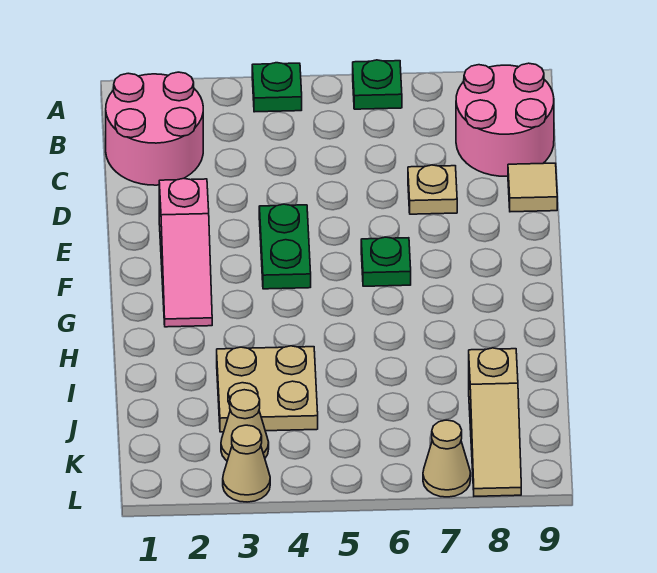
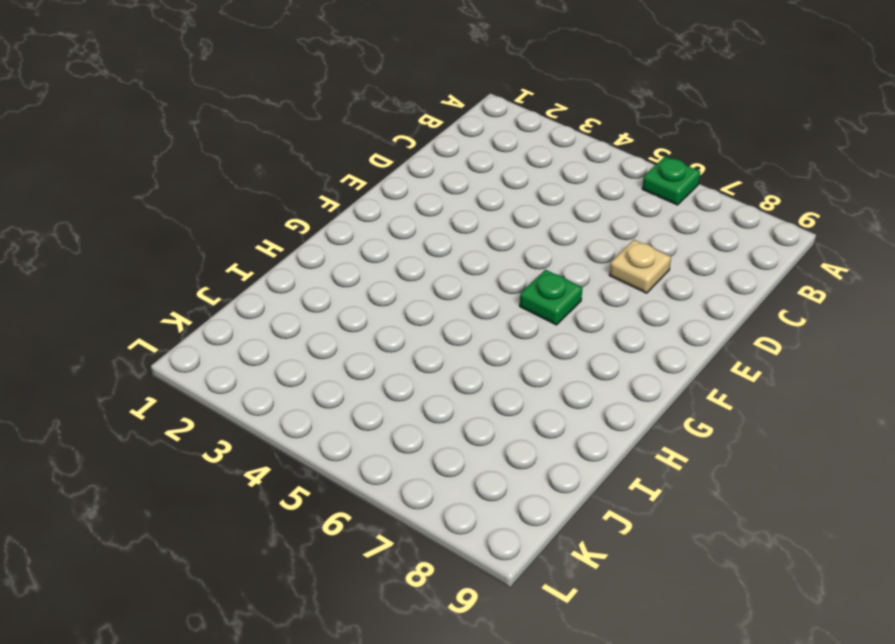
none -> green plate A4 level 1
none -> pink round brick B1:C2 level 1
none -> pink round brick B8:C9 level 1

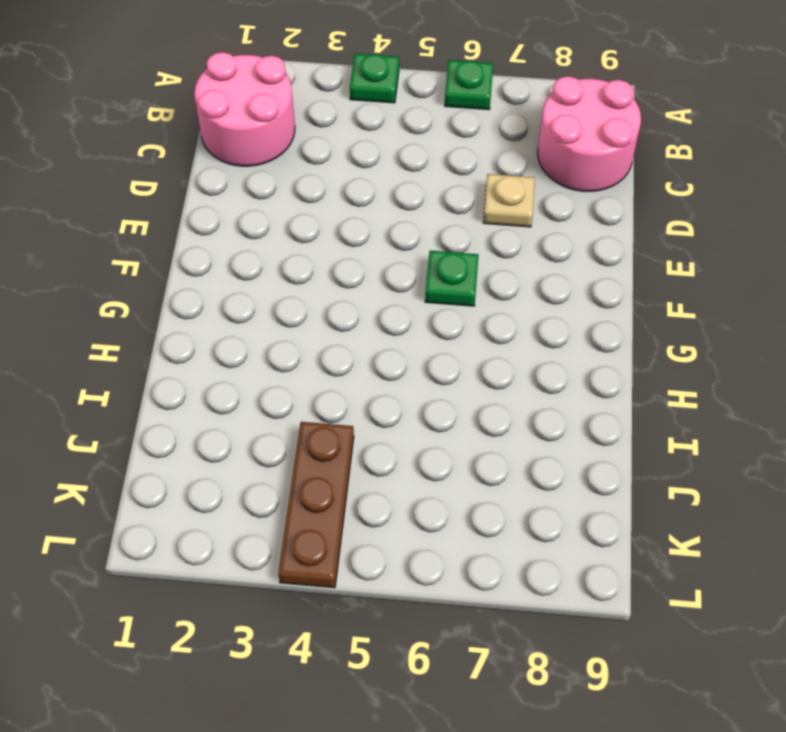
brown plate J4:L4 level 1 -> tan plate I3:J4 level 1
none -> tan tile D9 level 1
none -> pink slope E2:G2 level 1 top E
none -> green plate E4:F4 level 1

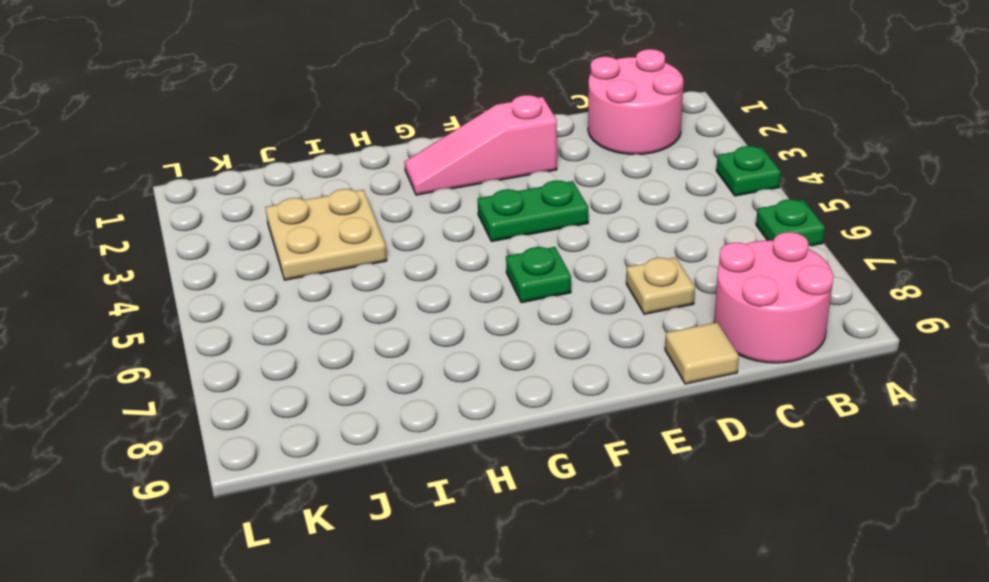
none -> tan slope J8:L8 level 1 top J
none -> tan cone K3 level 1
none -> tan cone L3 level 1

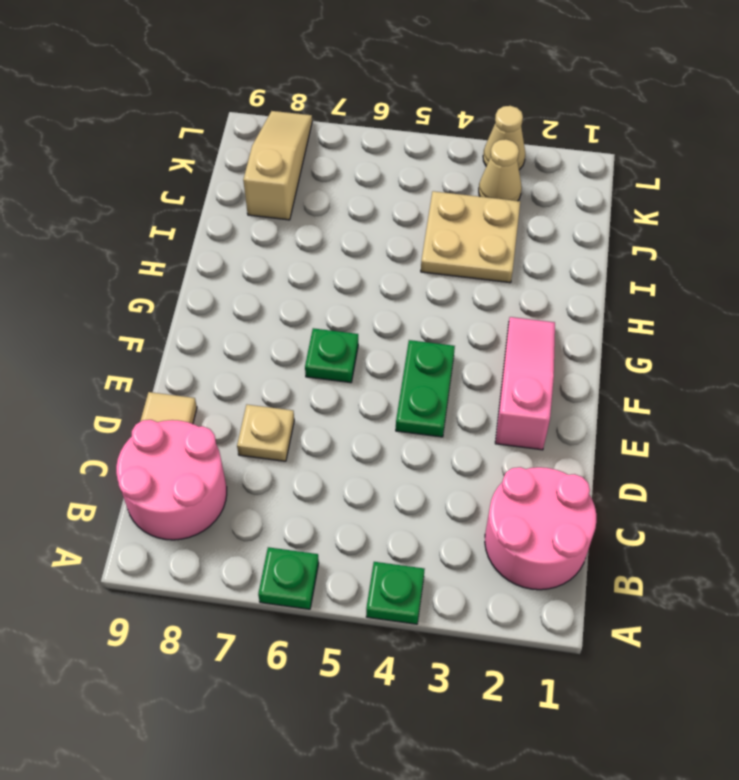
none -> tan cone L7 level 1

